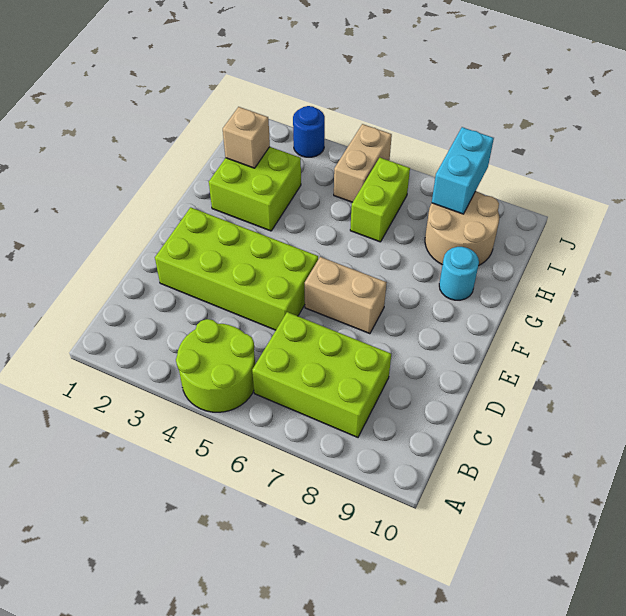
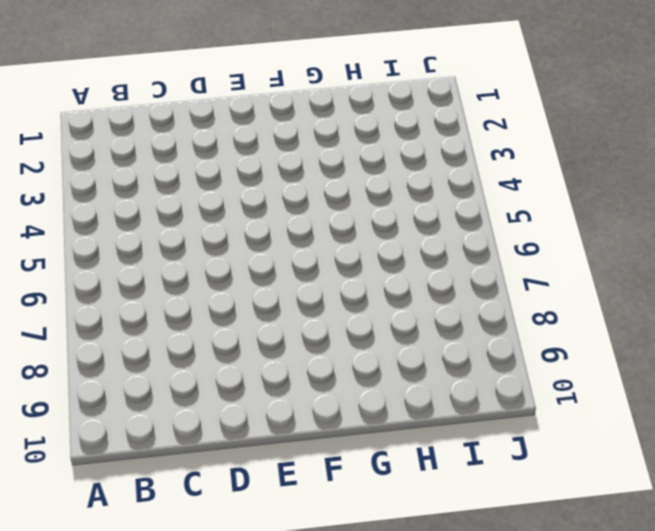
none -> lime round brick A4:B5 level 1
none -> lime brick B6:C8 level 1
none -> lime brick D2:E5 level 1

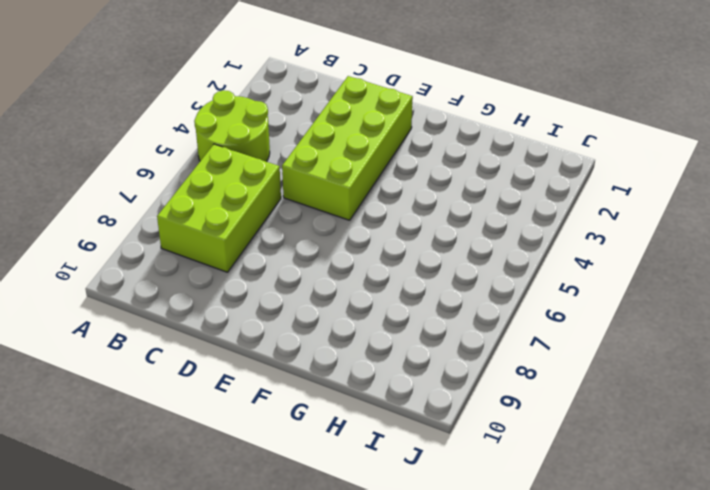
none -> tan brick E6:E7 level 1
none -> lime brick G2:H3 level 1
none -> cyan round brick G9 level 1

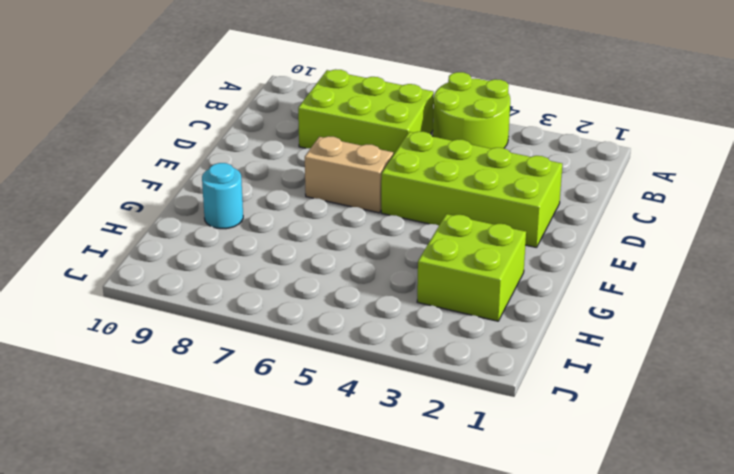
none -> lime brick H6:I6 level 1
none -> tan round brick H8:I9 level 1
none -> tan brick I5:J5 level 1

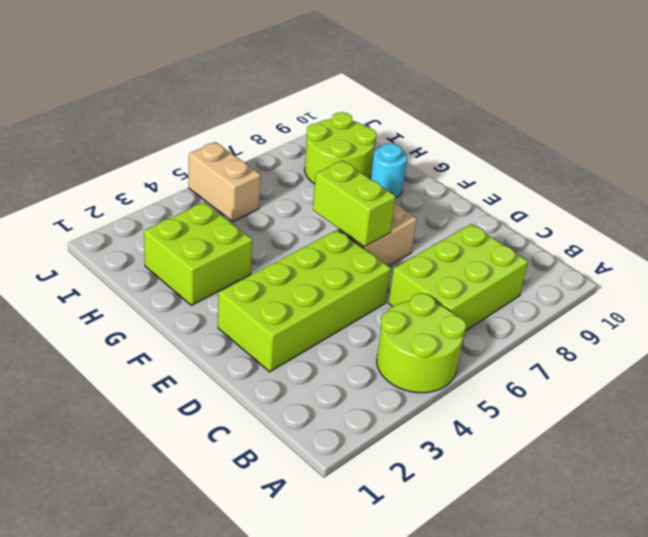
lime brick E6:F6 level 2 -> lime brick H6:I6 level 1
lime round brick H8:I9 level 1 -> tan round brick H8:I9 level 1
none -> blue round brick J3 level 1
none -> tan brick H2 level 2
none -> cyan brick I8:J8 level 2

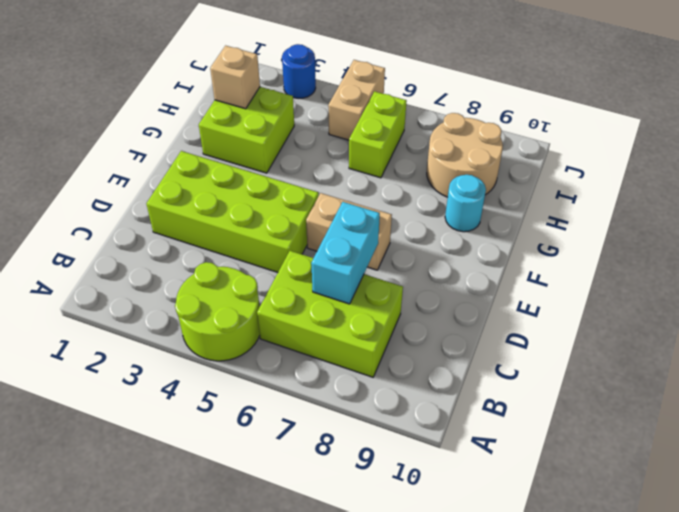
cyan brick C7:D7 level 2 -> cyan brick I8:J8 level 2

